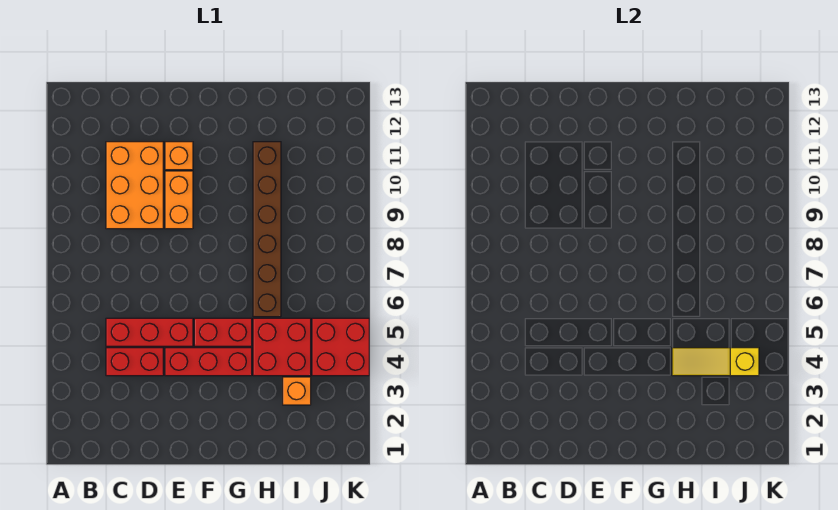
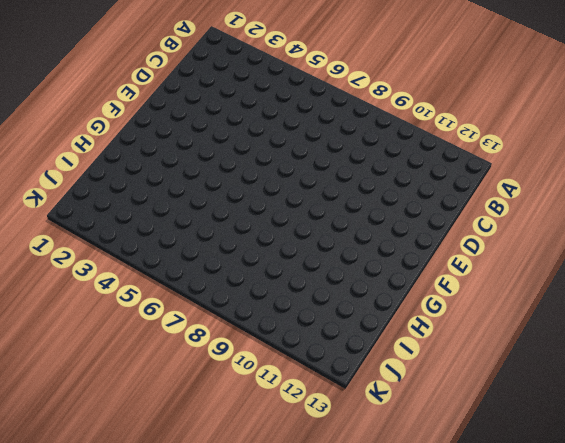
none -> red brick C4:D4 level 1
none -> red brick C5:E5 level 1
none -> orange brick C9:D11 level 1

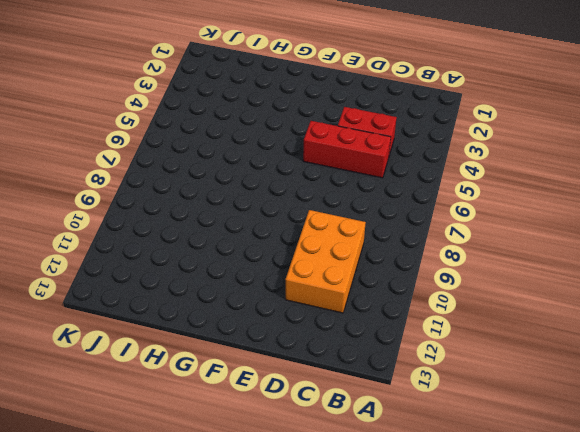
none -> red brick E4:G4 level 1
none -> orange brick E9:E10 level 1
none -> orange brick E11 level 1

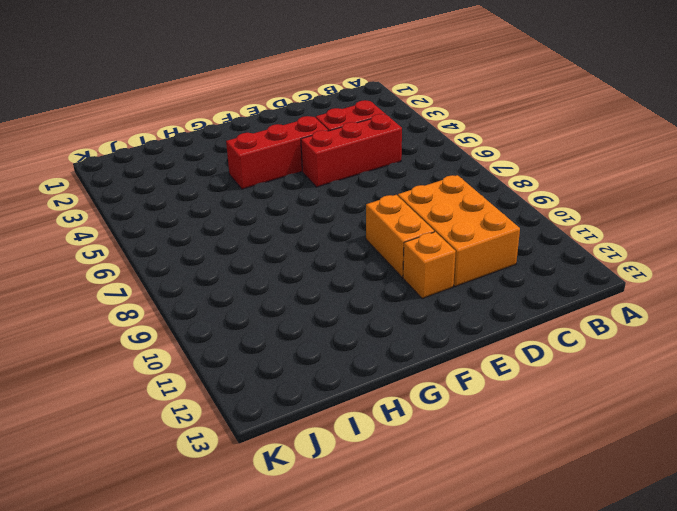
none -> red brick F5:G5 level 1
none -> red brick H4:I5 level 1
none -> brown brick H6:H11 level 1

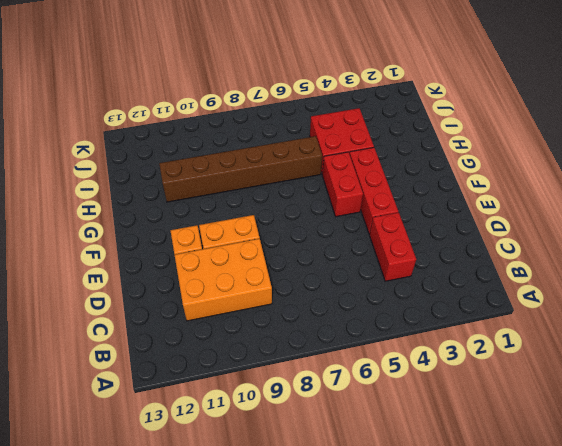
none -> red brick C5:E5 level 1
none -> orange brick I3 level 1
none -> red brick J4:K5 level 1

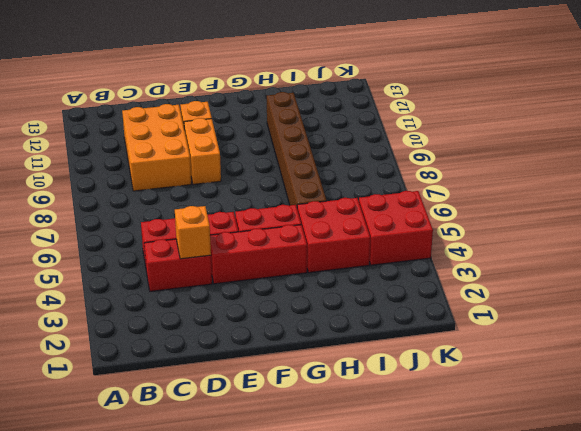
orange brick D4 level 2 -> orange brick I3 level 1
none -> yellow slope H4:J4 level 2 top J

